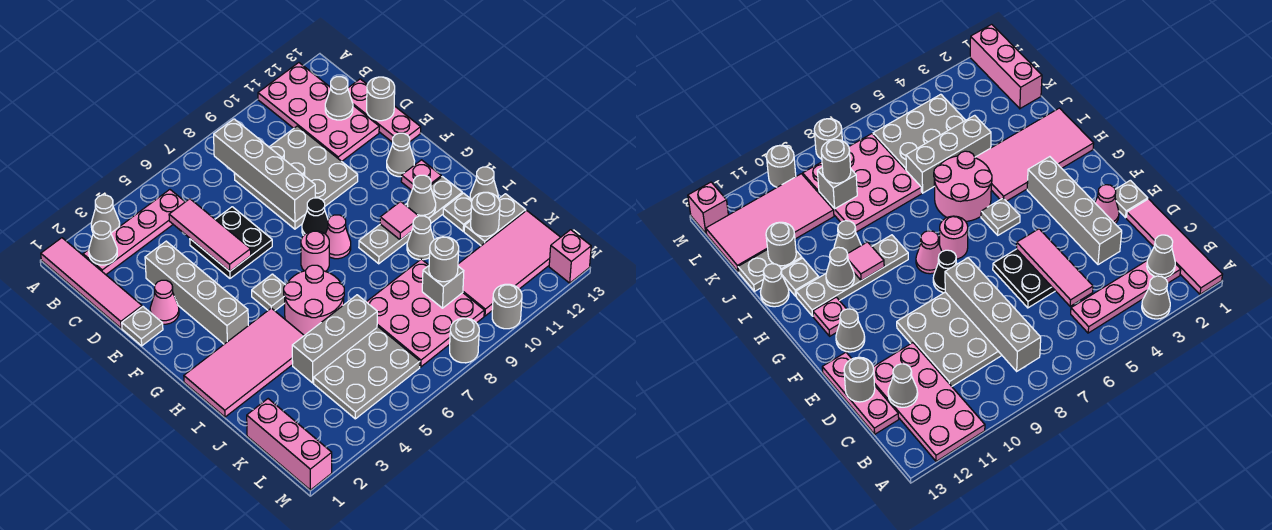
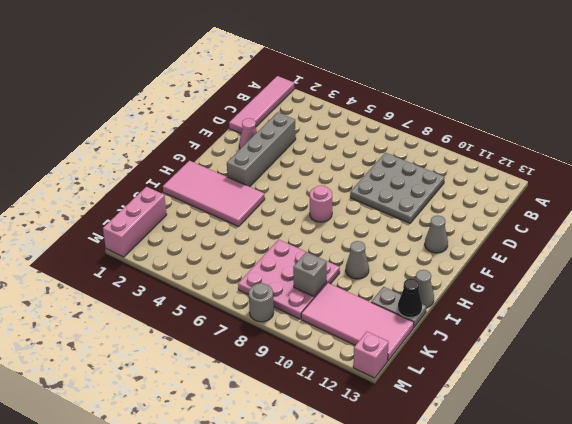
black cone J13 level 2 -> black cone F8 level 1
none -> grey cone A3 level 1
none -> pink plate A11:D12 level 1
none -> pink plate B2:B5 level 1
none -> pink plate C13:E13 level 1

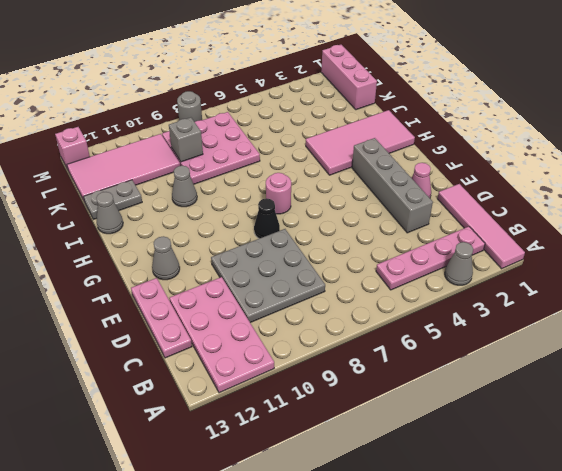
none -> black plate D5:E6 level 1
none -> grey plate E1 level 1
none -> grey plate G5 level 1
none -> pink cone G8 level 1

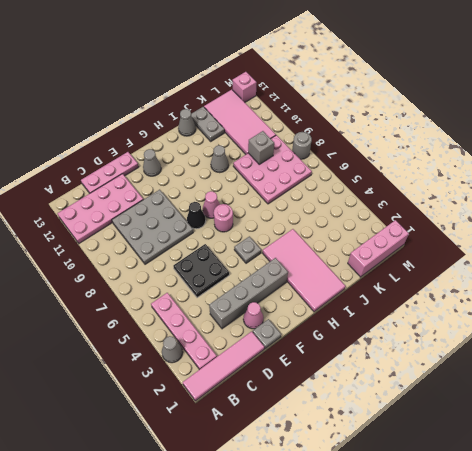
none -> pink plate G12 level 1
none -> pink round brick H5:I6 level 1
none -> grey plate H9:H12 level 1
none -> grey plate I12 level 1

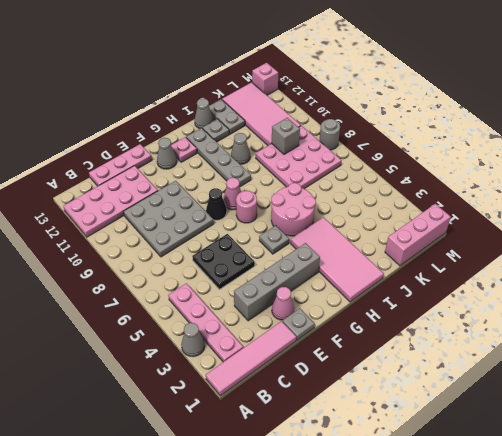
none -> grey brick J4:J6 level 1
none -> grey plate K4:L6 level 1
none -> grey round brick M10 level 1
none -> grey cone B2 level 2

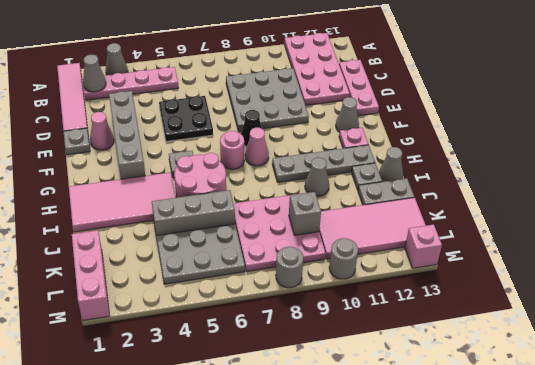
none -> grey brick B8:E8 level 2
none -> pink tile C5:E5 level 2
none -> grey cone C12 level 2
none -> grey round brick D13 level 2

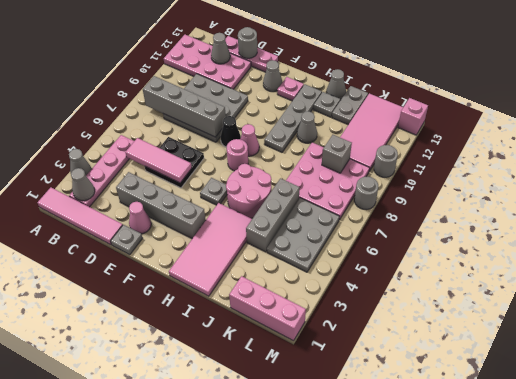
none -> pink tile H10 level 2
none -> grey cone H11 level 2
none -> grey round brick J12 level 2
none -> grey round brick K9 level 3

